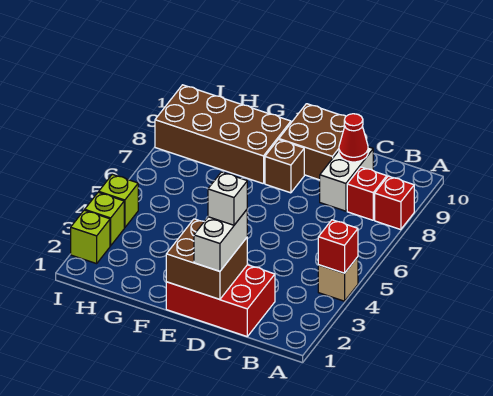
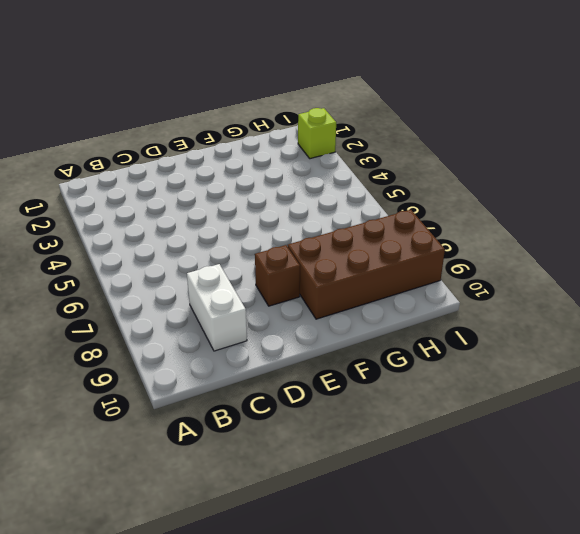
none -> tan brick A4 level 1
none -> red brick A8 level 1
none -> red brick B8 level 1

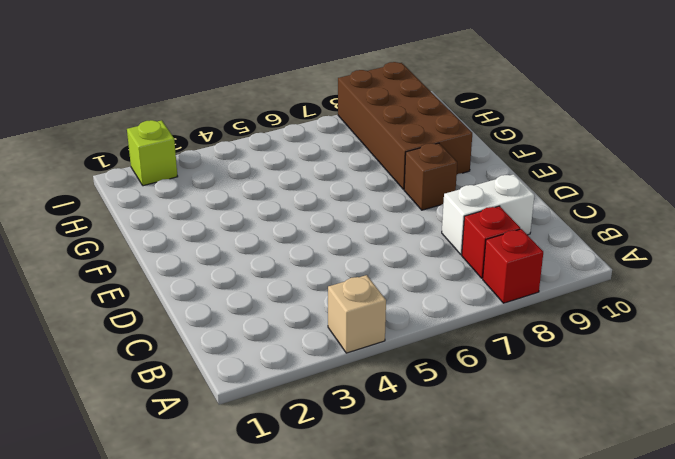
none -> red brick C1:E2 level 1
none -> brown brick D9:E10 level 1
none -> lime brick I3 level 1

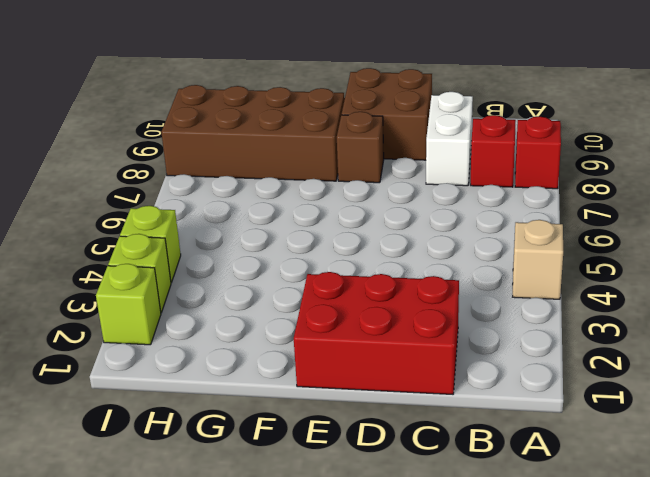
none -> red brick A4 level 2
none -> red cone C9 level 2
none -> brown brick D1:E2 level 2

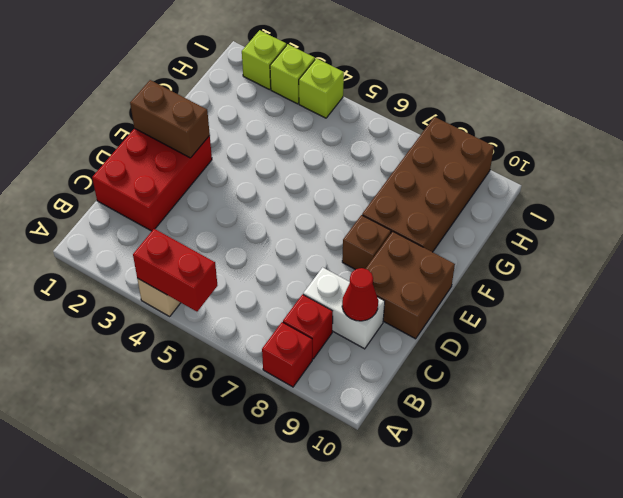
red brick A4:A5 level 2 -> red brick A4 level 2
brown brick E1:E2 level 2 -> brown brick D1:E2 level 2
none -> white brick D1:D2 level 3
none -> white brick D2 level 4

